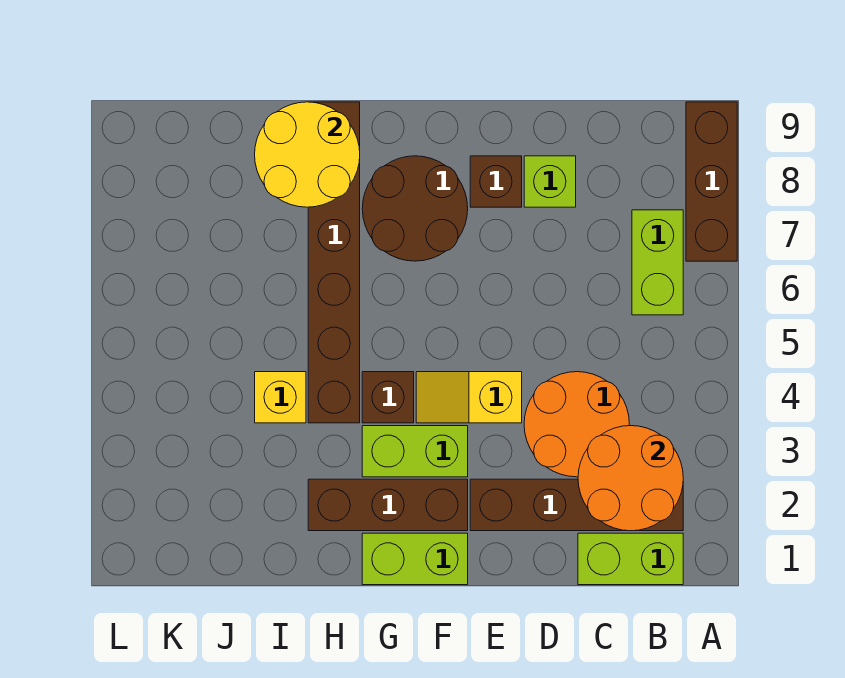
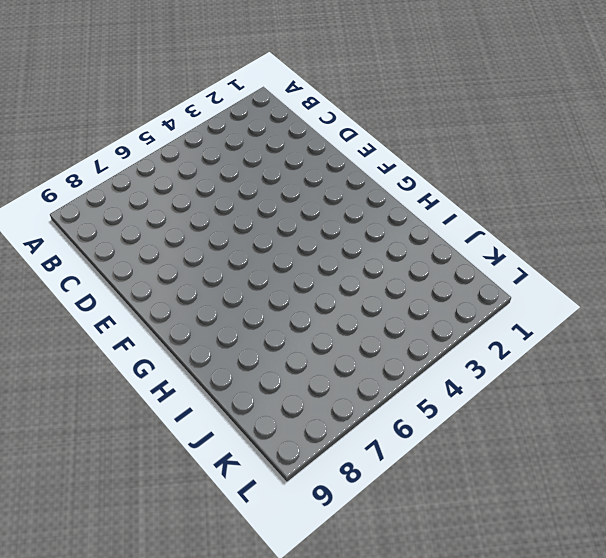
none -> brown brick A7:A9 level 1
none -> lime brick B1:C1 level 1
none -> brown brick B2:E2 level 1

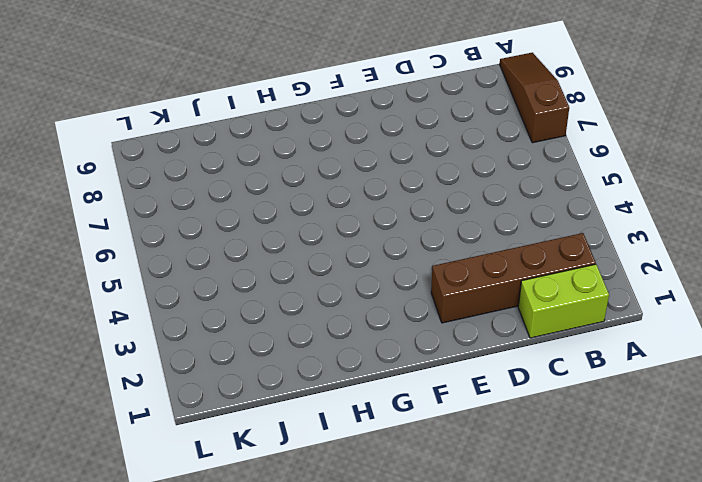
brown slope A7:A9 level 1 top 7 -> brown brick A7:A9 level 1
none -> lime brick B6:B7 level 1
none -> orange round brick C3:D4 level 1
none -> lime brick D8 level 1

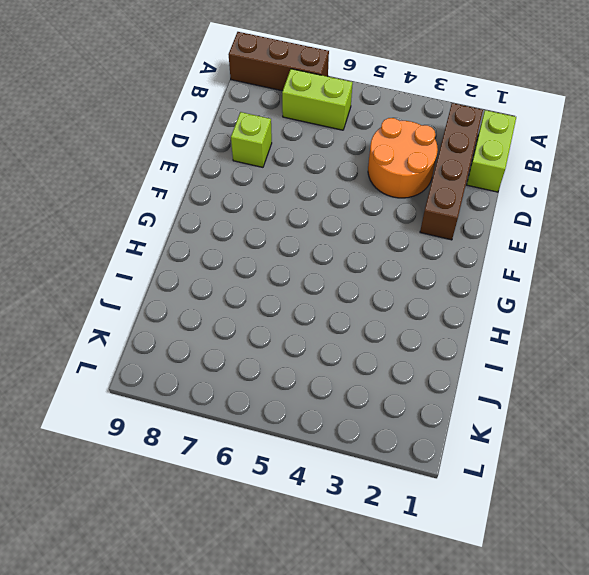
none -> yellow slope E4:F4 level 1 top E
none -> brown brick E8 level 1
none -> lime brick F1:G1 level 1

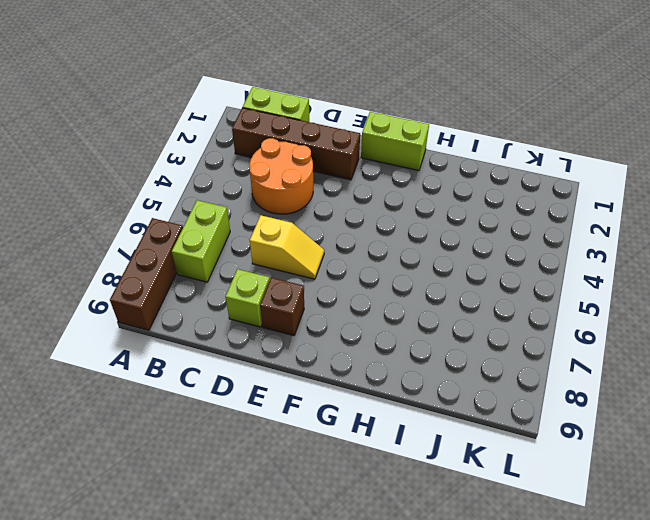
yellow slope D6:E6 level 1 top D -> yellow slope E4:F4 level 1 top E
none -> brown brick F2:H2 level 1
none -> lime brick F3:G3 level 1
none -> brown round brick F7:G8 level 1

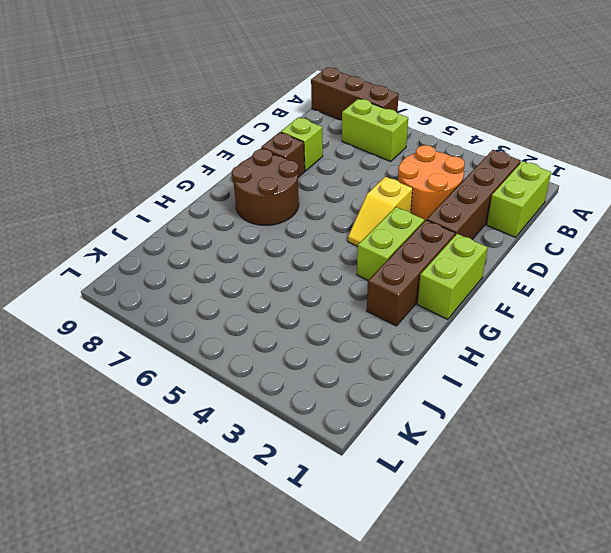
none -> brown brick G4 level 1
none -> brown brick H4:H9 level 1
none -> yellow brick I4 level 1

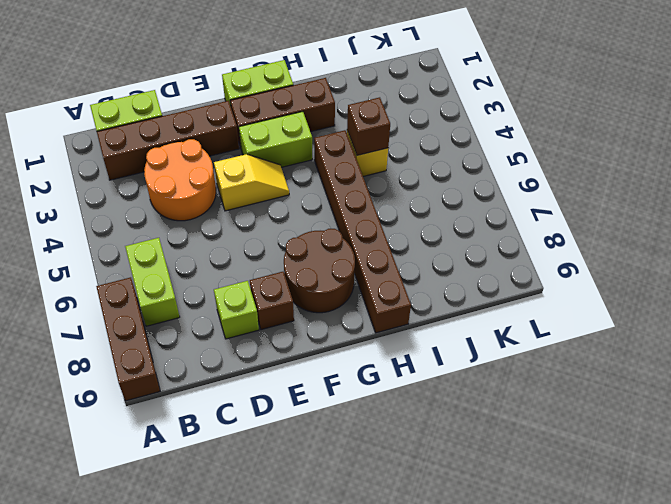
brown brick I4 level 2 -> brown brick G4 level 1
none -> orange round brick B2:C3 level 2
none -> yellow round brick H8:I9 level 2

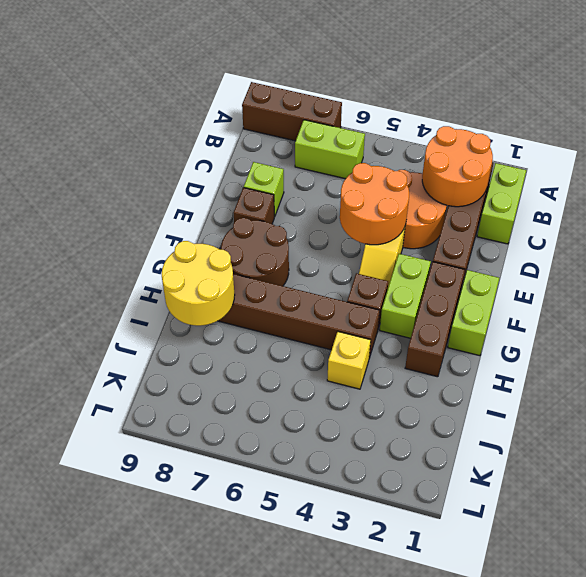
orange round brick D4:E5 level 2 -> none

